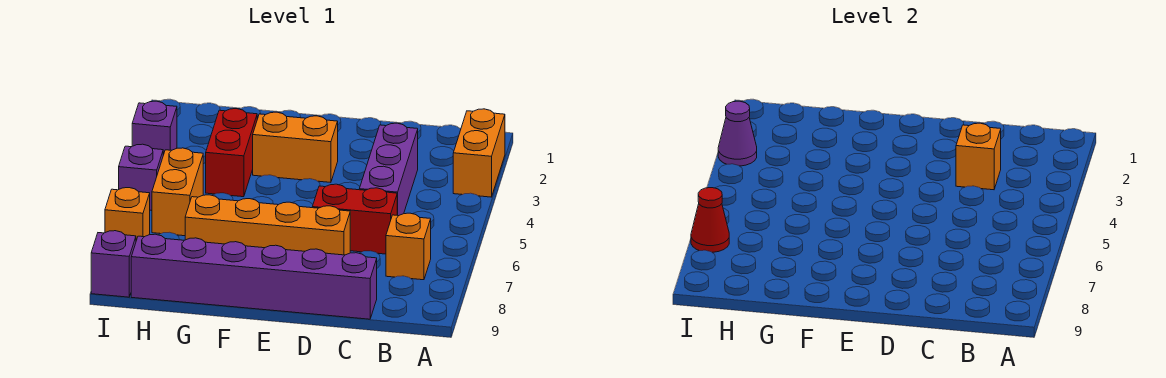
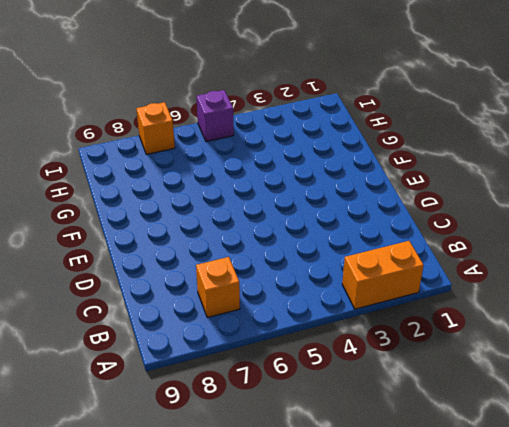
none -> purple brick C3:C5 level 1
none -> red brick C6:D6 level 1
none -> purple brick C9:H9 level 1

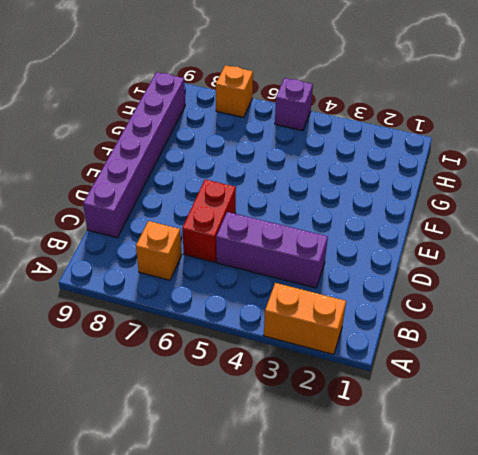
none -> orange brick D7:G7 level 1
none -> orange brick E3:F3 level 1
none -> red brick G3:G4 level 1

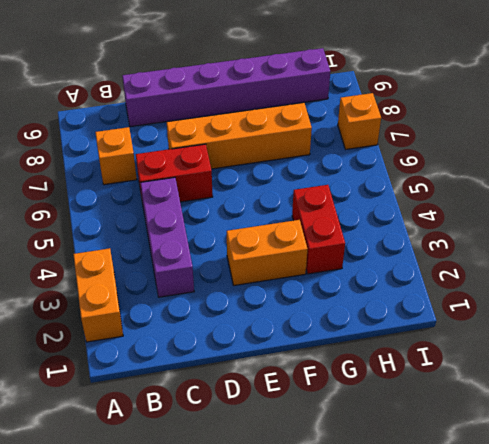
none -> orange brick H5:H6 level 1
none -> purple brick I3 level 1
none -> purple brick I5 level 1

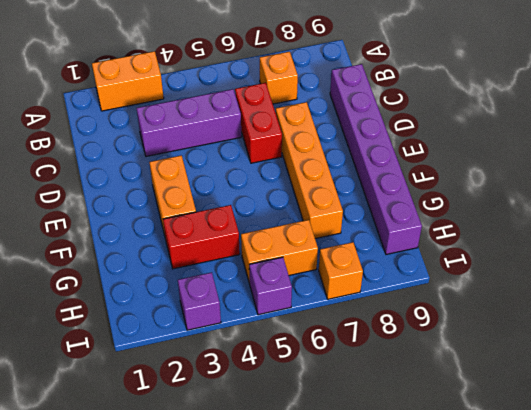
none -> purple brick I9 level 1
none -> orange brick C3 level 2
none -> purple cone I3 level 2

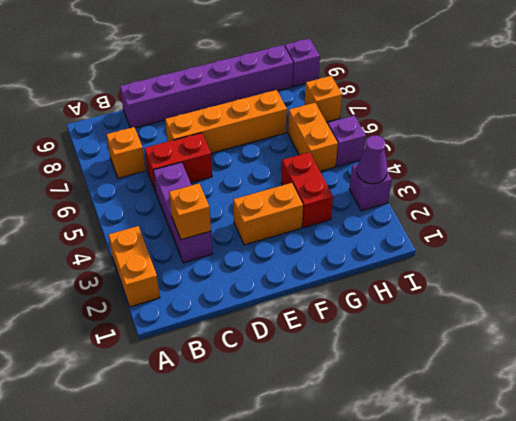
none -> red cone I7 level 2

